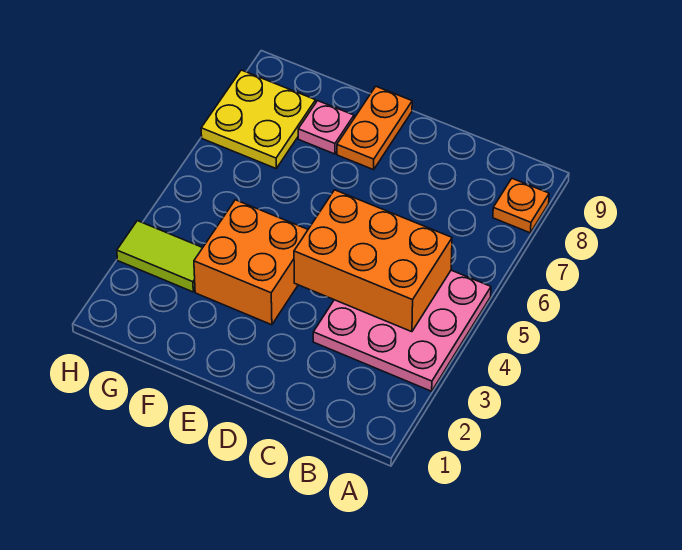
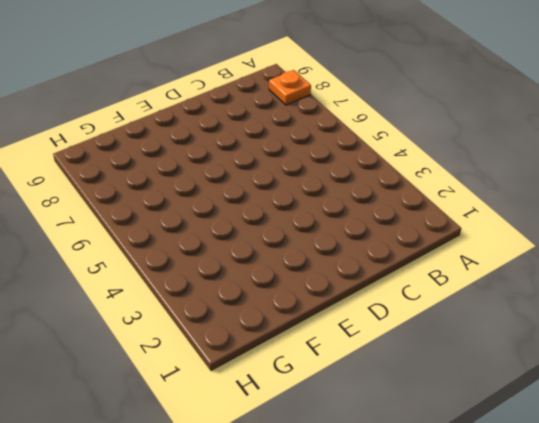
none -> pink plate A3:C5 level 1
none -> orange brick E3:F4 level 1

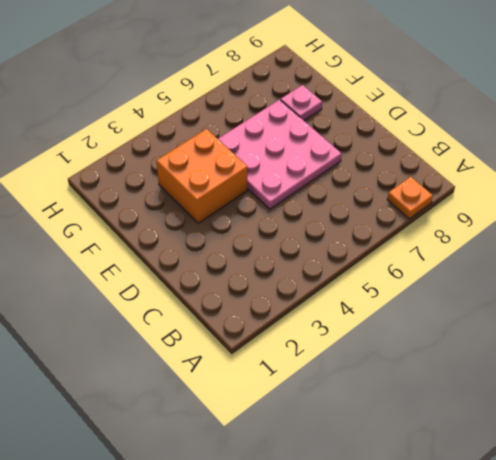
pink plate D5:F7 level 1 -> pink plate A3:C5 level 1
none -> orange plate E8:E9 level 1
none -> lime tile G3:H3 level 1

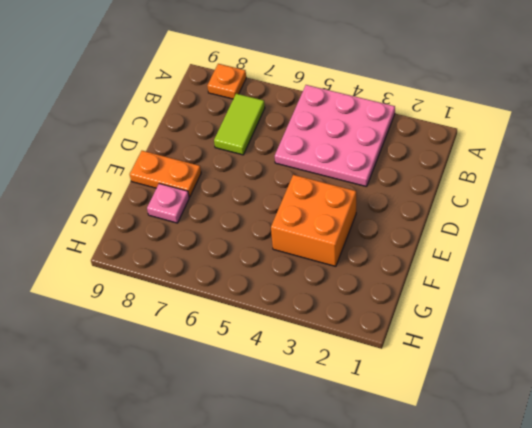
lime tile B7:C7 level 1 -> lime tile G3:H3 level 1
none -> yellow plate G7:H8 level 1
none -> orange brick B4:D5 level 2

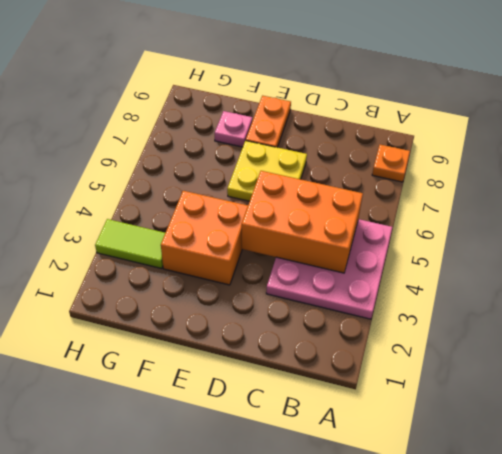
yellow plate D6:E7 level 1 -> yellow plate G7:H8 level 1

